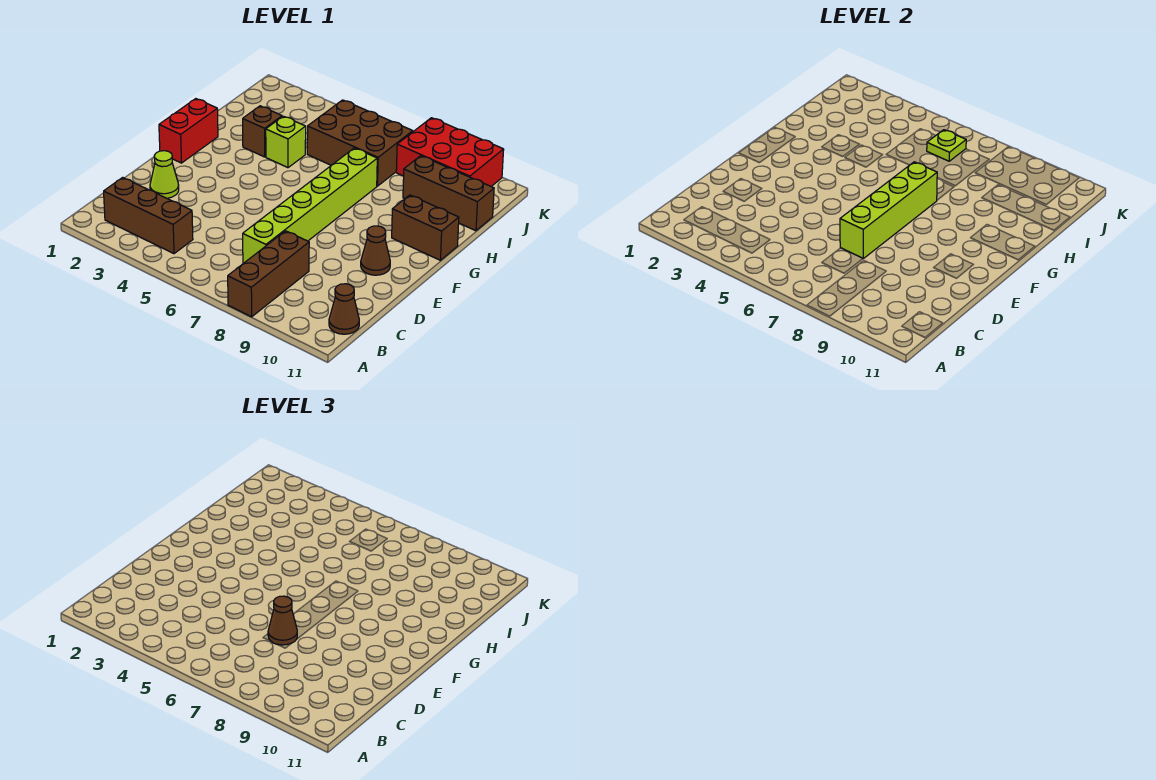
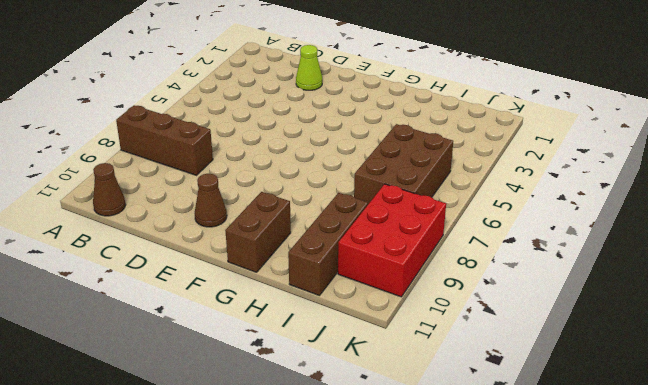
none -> brown brick B2:B4 level 1
none -> lime brick C7:H7 level 1
none -> red brick F1:G1 level 1

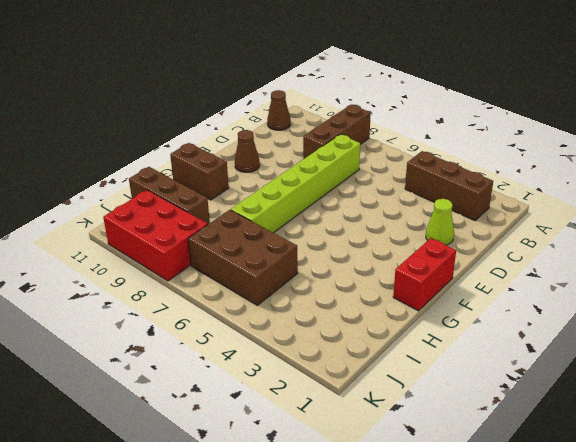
none -> brown brick H3 level 1
none -> lime brick H4 level 1
none -> lime brick D7:G7 level 2

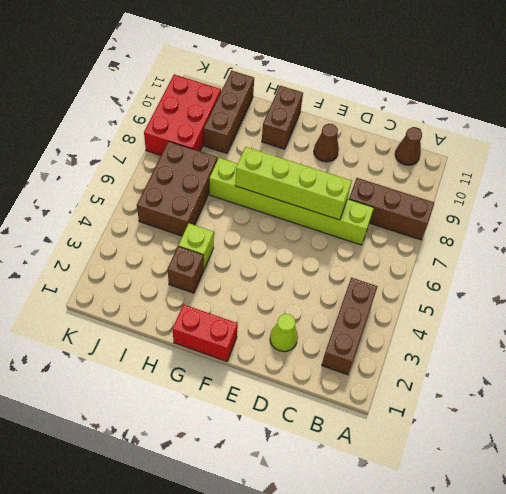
none -> lime plate J6 level 2
none -> brown cone D7 level 3

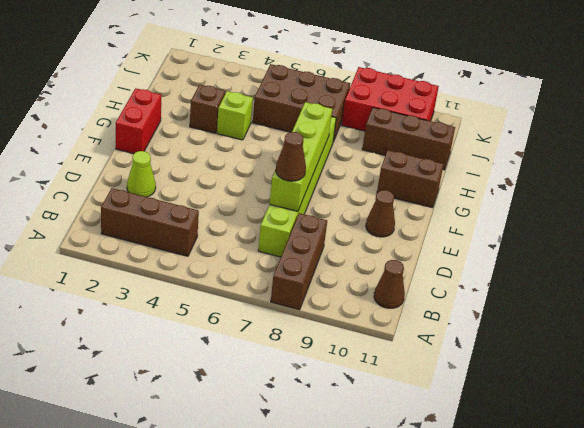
none -> lime plate J6 level 2

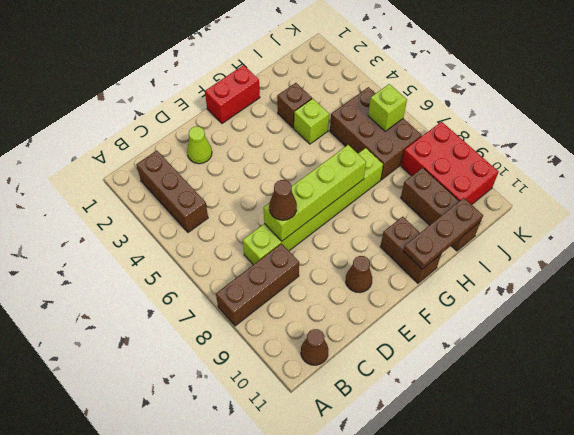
brown plate G11:I11 level 2 -> none
lime brick J6 level 2 -> lime plate J6 level 2

